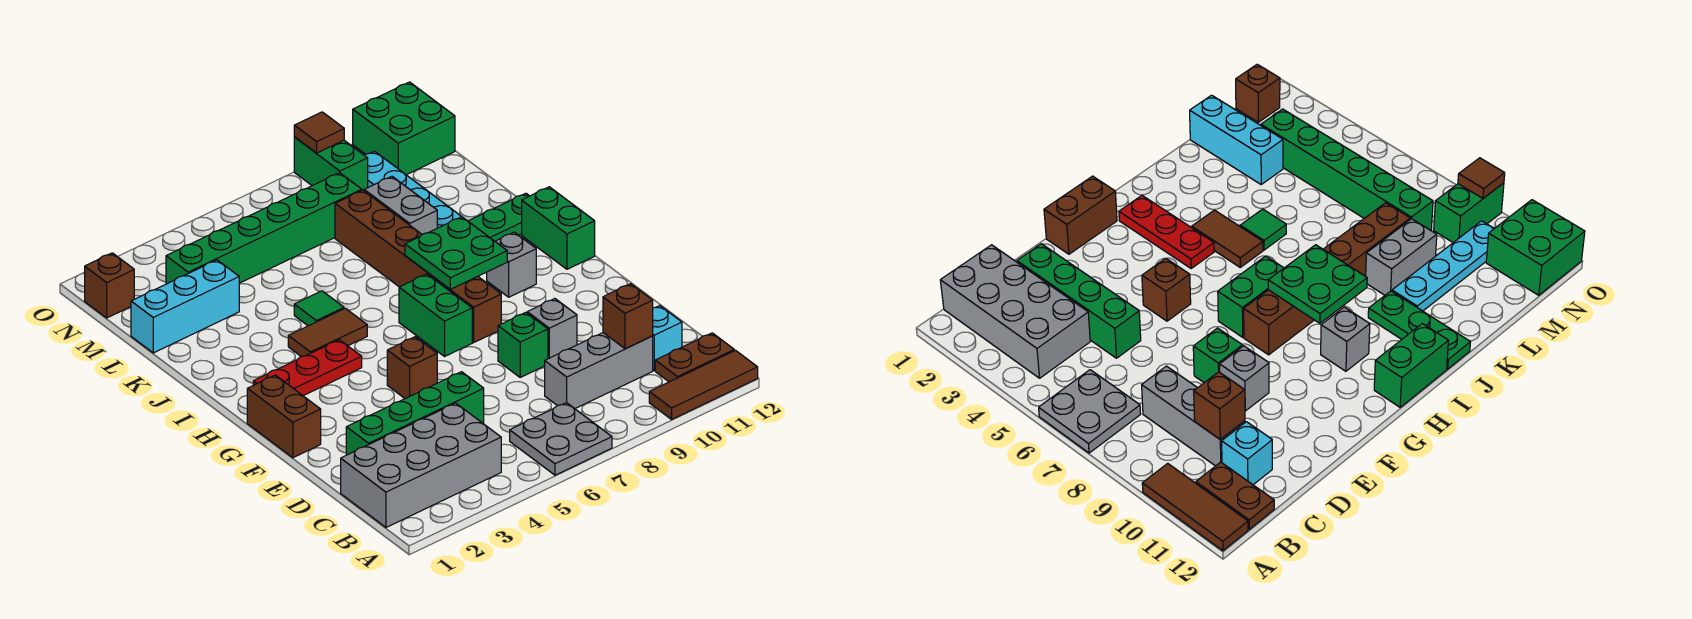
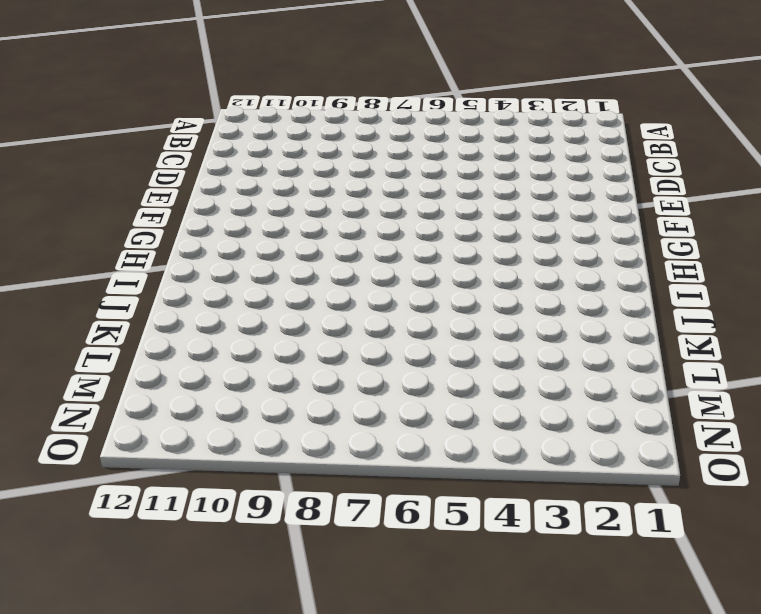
none -> grey plate A6:B7 level 1
none -> brown tile A10:A12 level 1
none -> grey brick B1:C4 level 1

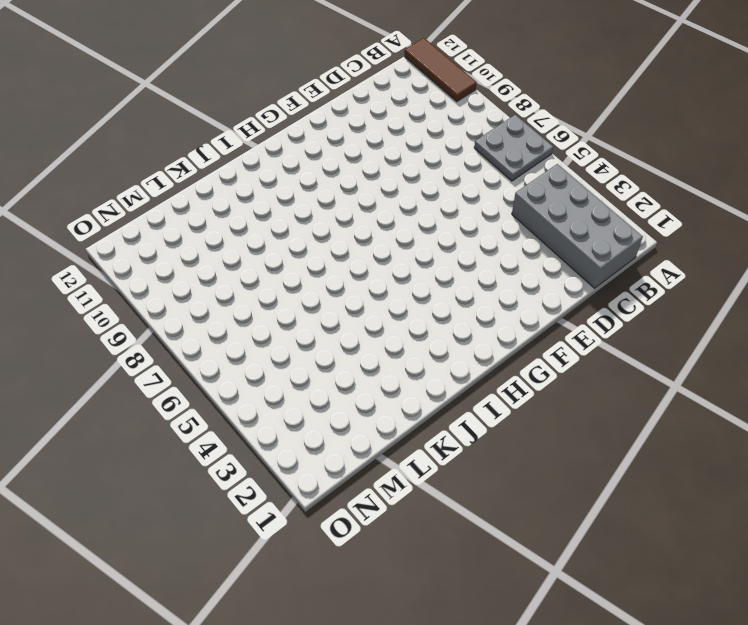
none -> brown plate B11:B12 level 1
none -> grey brick C8:C10 level 1
none -> cyan brick C11 level 1

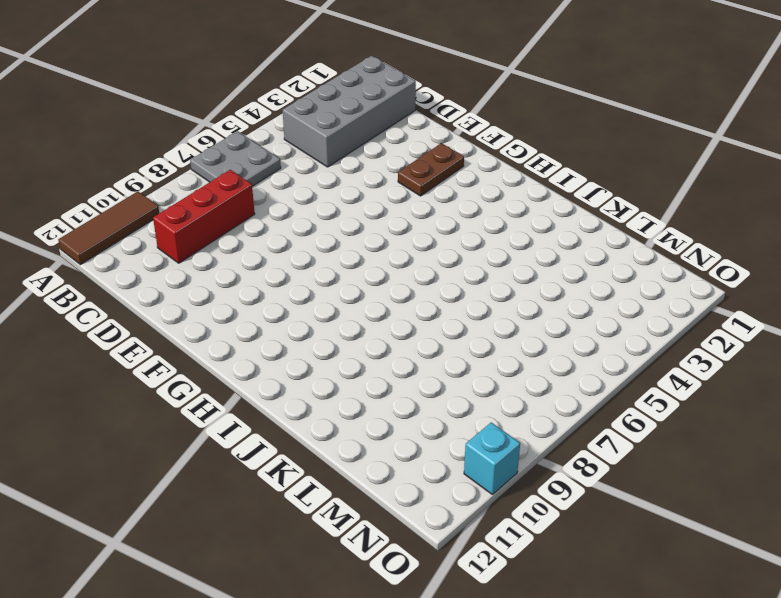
red brick C8:C10 level 1 -> grey brick C8:C10 level 1
brown plate F2:F3 level 1 -> brown plate B11:B12 level 1
cyan brick O10 level 1 -> cyan brick C11 level 1
none -> green brick D2:D5 level 1
none -> green brick E8 level 1
none -> grey brick E9 level 1

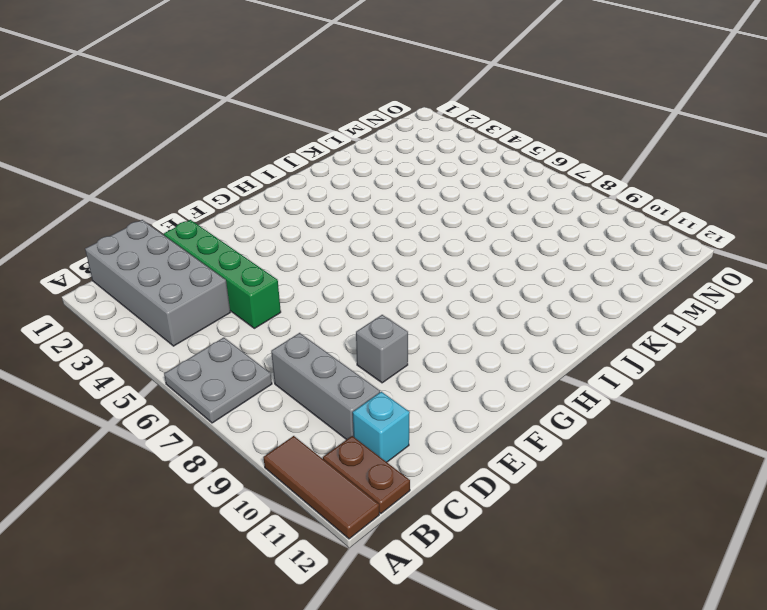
none -> green brick E8 level 1
none -> brown brick F1:G1 level 1
none -> brown brick F5 level 1

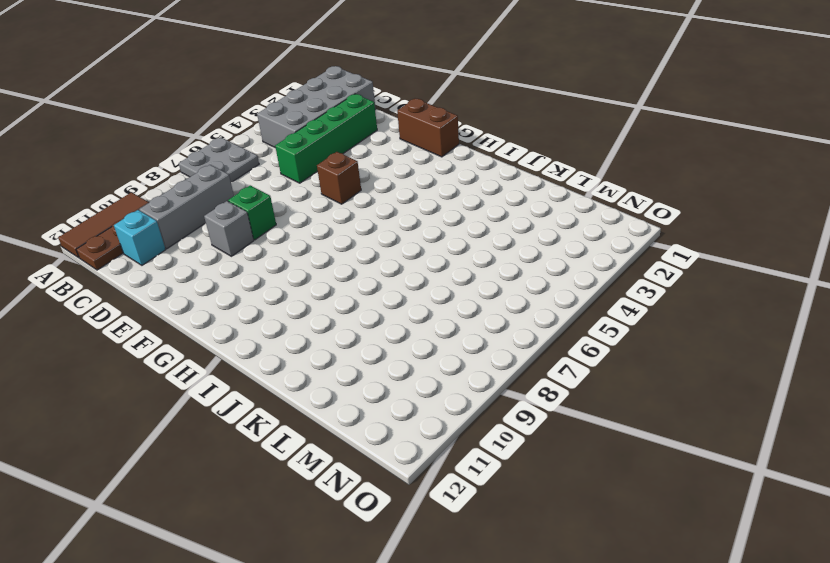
none -> green brick G7:H7 level 1
none -> brown brick G8:L8 level 1
none -> red plate H2:H4 level 1

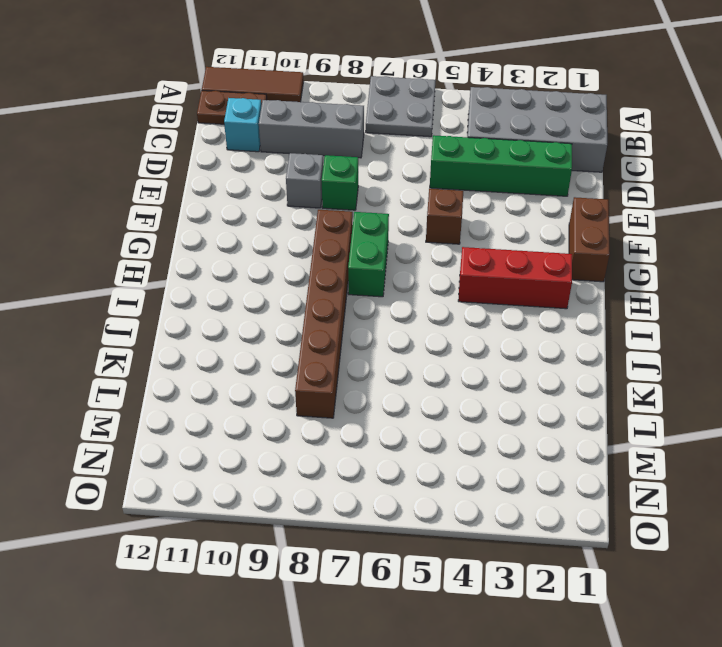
red brick H2:H4 level 1 -> red plate H2:H4 level 1
none -> grey brick H10 level 1
none -> green brick H12:I12 level 1
none -> brown tile I4:I5 level 1

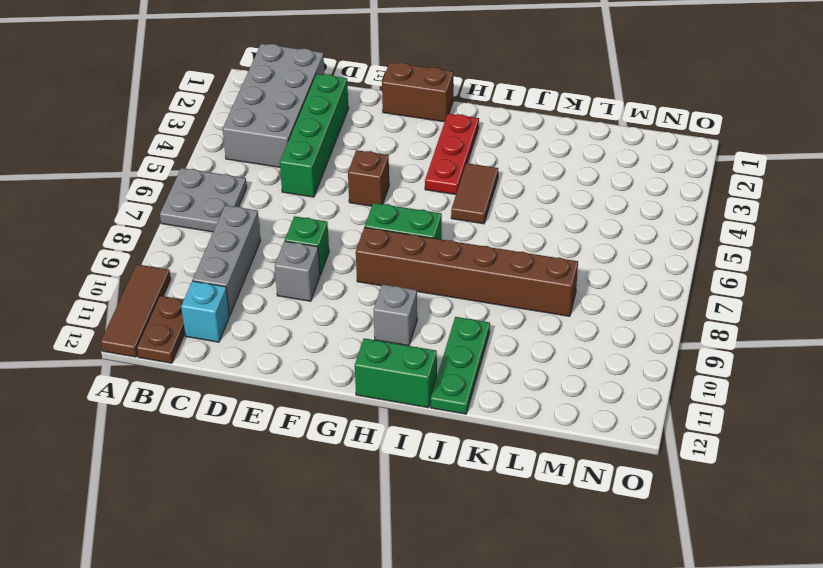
none -> green tile J5 level 1
none -> grey brick K9:L9 level 1
none -> cyan plate K10:N10 level 1

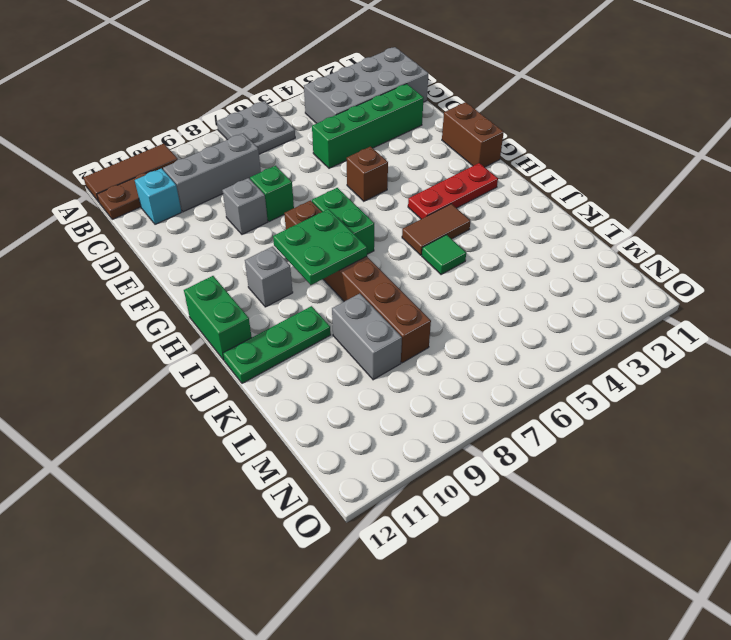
none -> cyan plate K10:N10 level 1
none -> cyan brick L1:L3 level 1
none -> green brick M3:M8 level 1

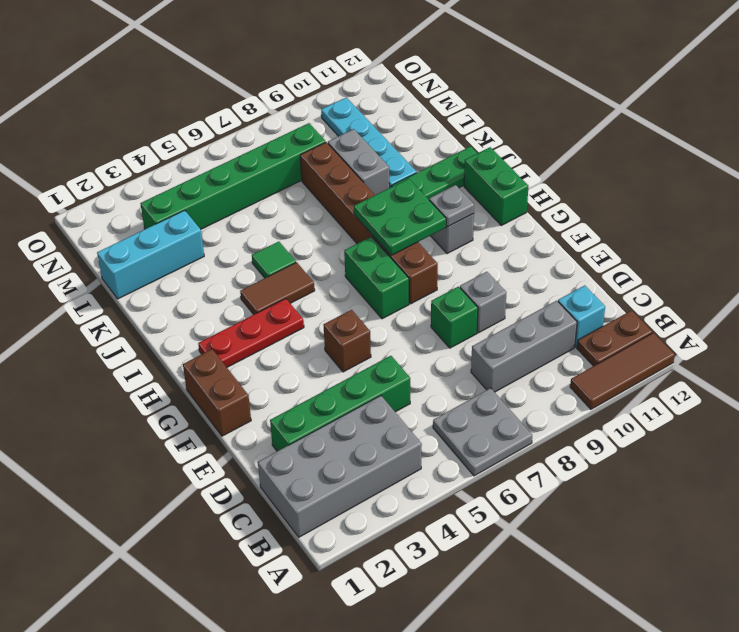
grey plate H10 level 2 -> none
none -> brown brick N1 level 1
none -> green brick N9:O9 level 1
none -> green brick N11:O12 level 1

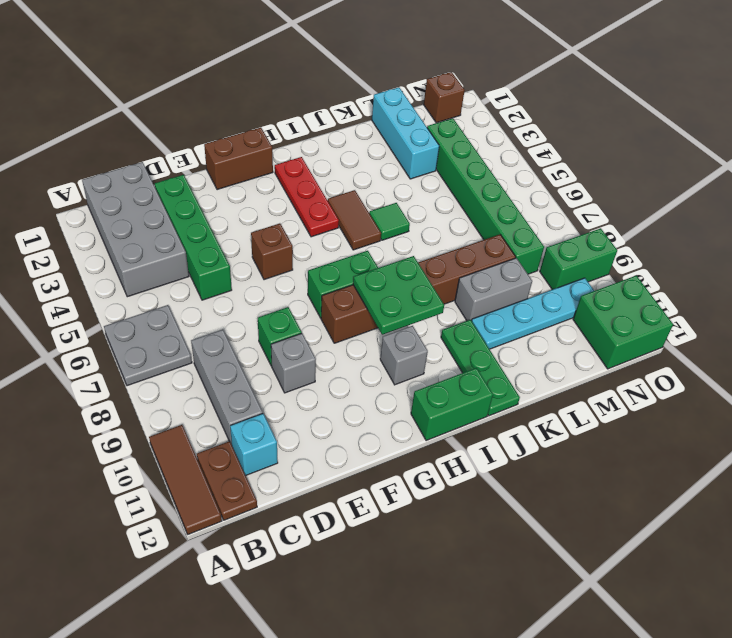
none -> brown brick C10 level 2
none -> brown tile O9 level 2

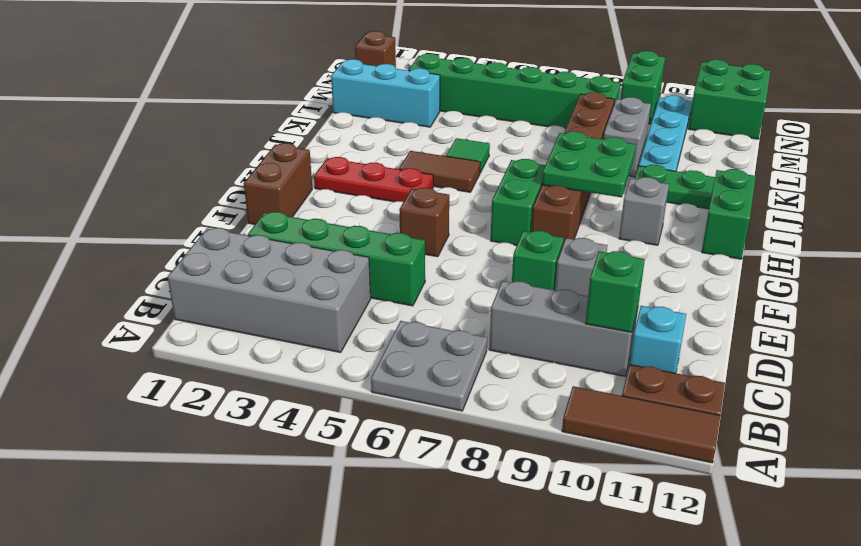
green brick C10 level 2 -> brown brick C10 level 2
none -> brown tile O9 level 2

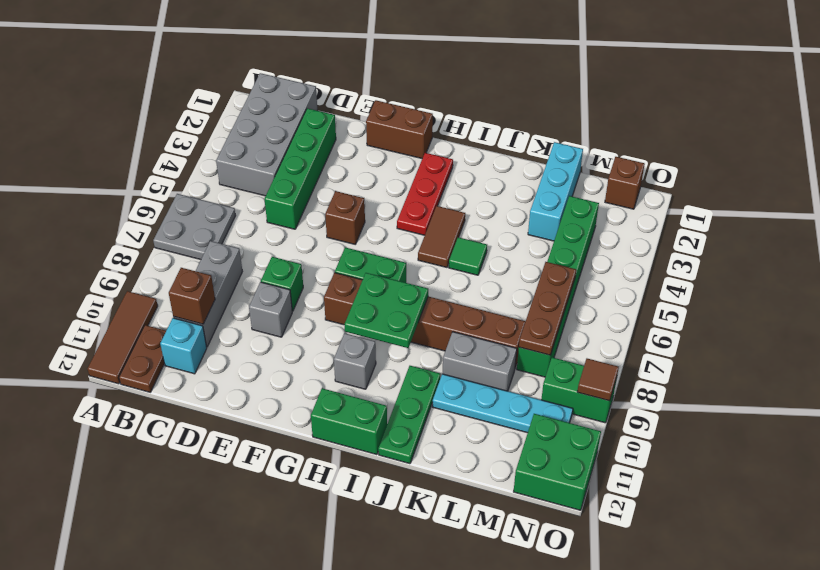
brown plate M6:M8 level 2 -> none

